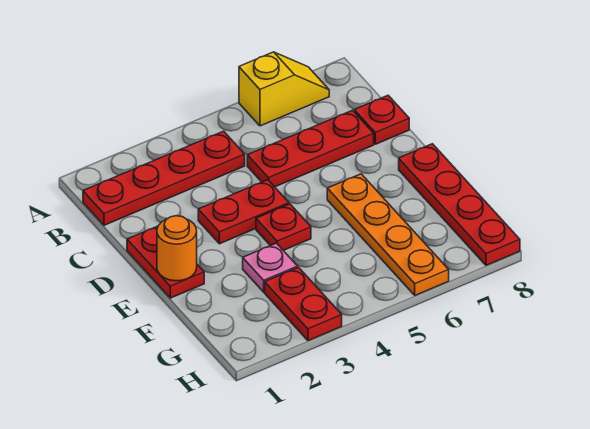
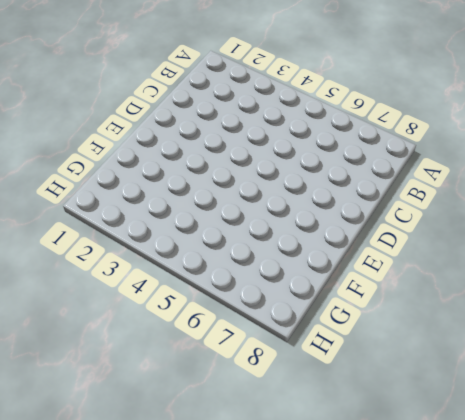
none -> yellow slope A6:A7 level 1 top 6
none -> red plate B1:B4 level 1
none -> red plate C5:C7 level 1

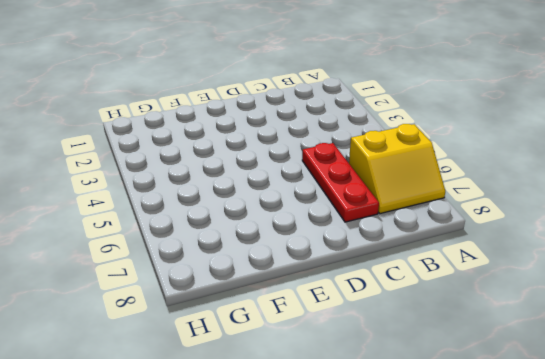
yellow slope A6:B7 level 1 top 6 -> yellow slope A6:A7 level 1 top 6
none -> red plate B1:B4 level 1
none -> red plate C8 level 1
none -> red plate D1:E1 level 1

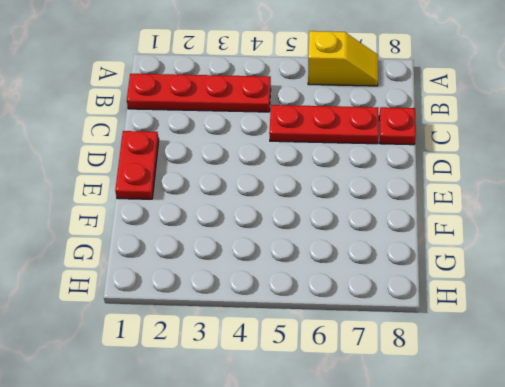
none -> red plate D3:D4 level 1
none -> red plate E4 level 1
none -> orange plate E6:H6 level 1

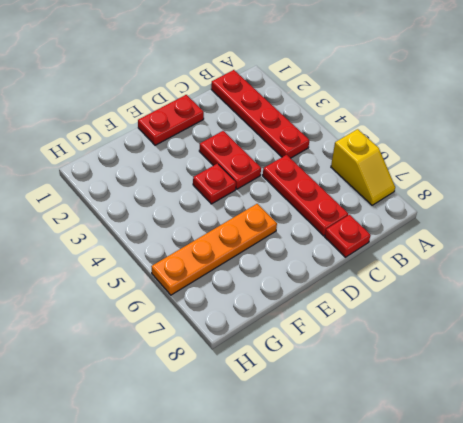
none -> red plate E8:H8 level 1
none -> pink plate F3 level 1
none -> red plate G3:H3 level 1

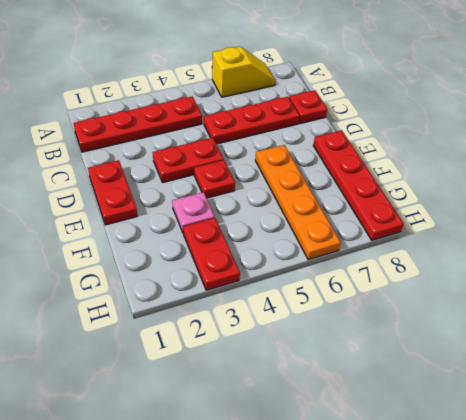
none -> orange round brick E1 level 2

